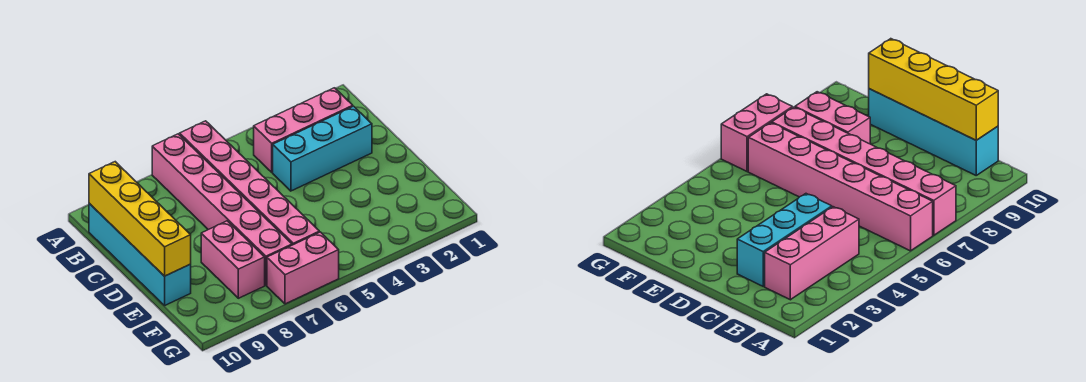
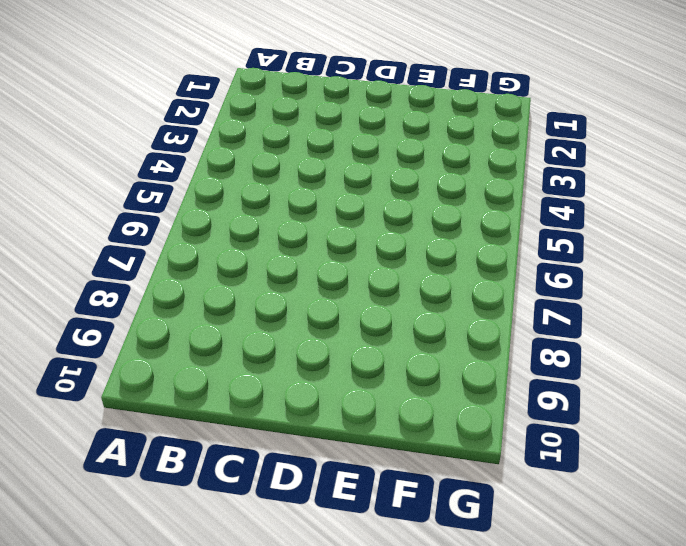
none -> pink brick A6:F6 level 1
none -> pink brick A7:F7 level 1

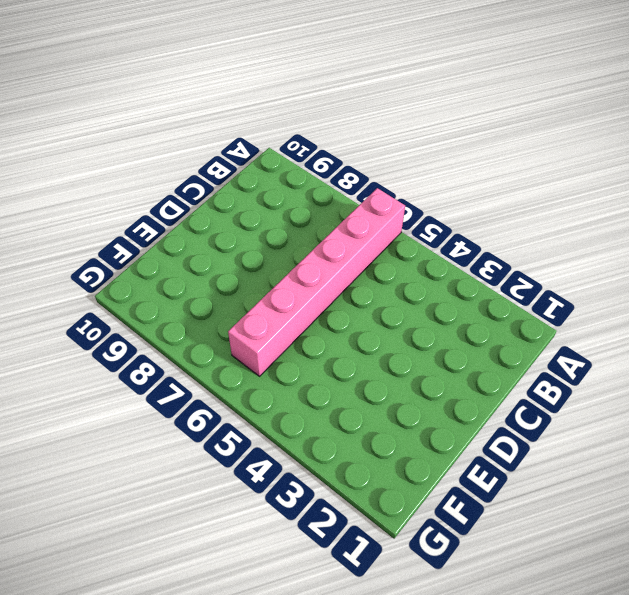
none -> pink brick A7:F7 level 1
none -> pink brick B2:B4 level 1

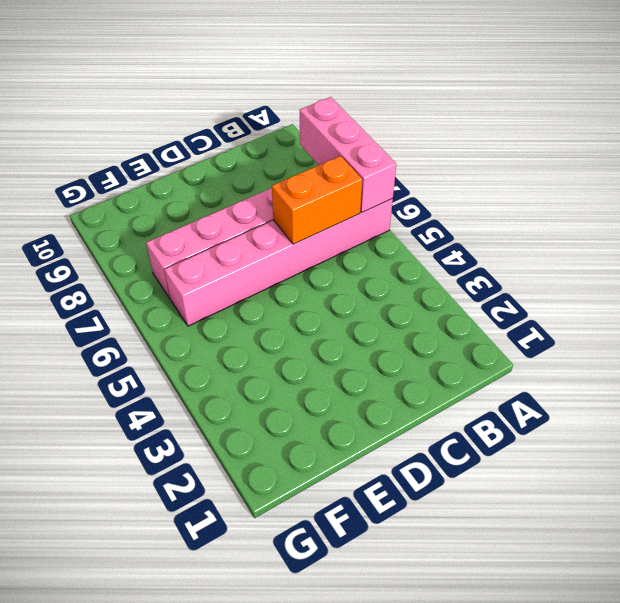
pink brick A6:A8 level 2 -> pink brick B2:B4 level 1
orange brick B6:C6 level 2 -> none
none -> cyan brick B10:E10 level 1
none -> cyan brick C2:C4 level 1

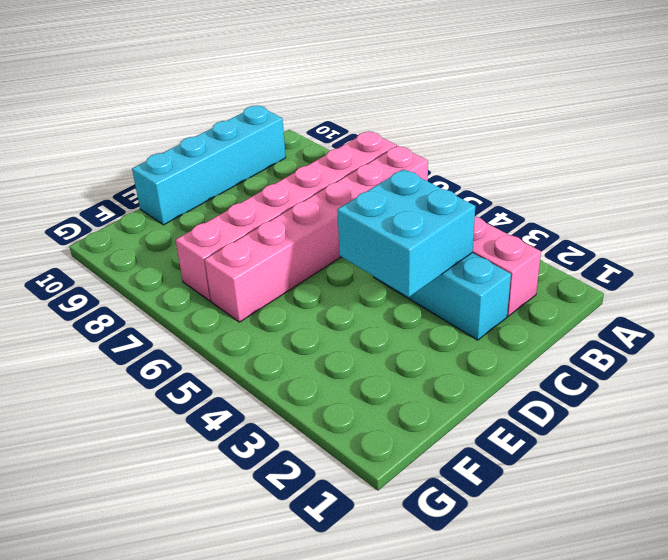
cyan brick C3:D4 level 2 -> none
none -> pink brick E8:F8 level 1
none -> pink brick G6:G7 level 1

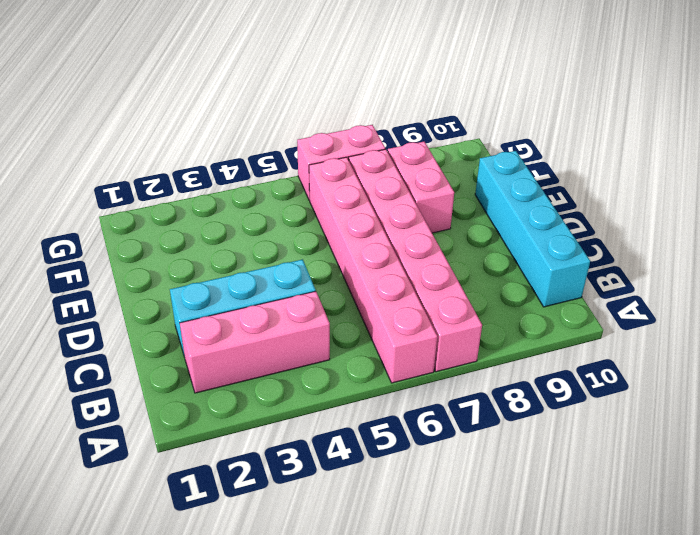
none -> yellow brick B10:E10 level 2

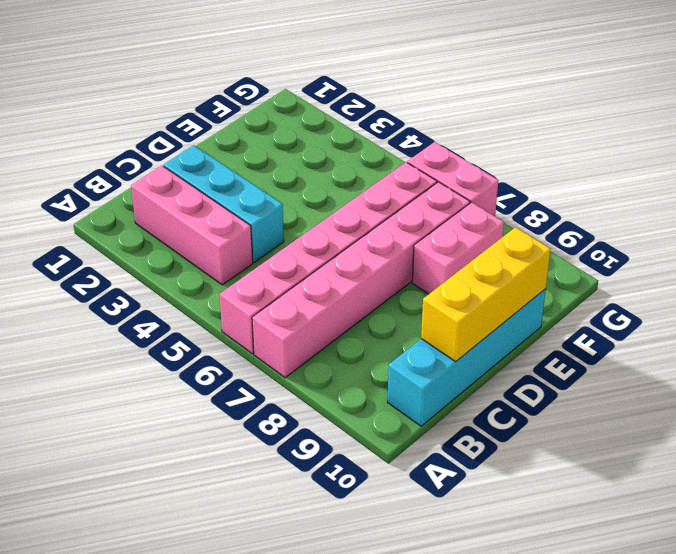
yellow brick C10:E10 level 2 -> yellow brick B10:E10 level 2

